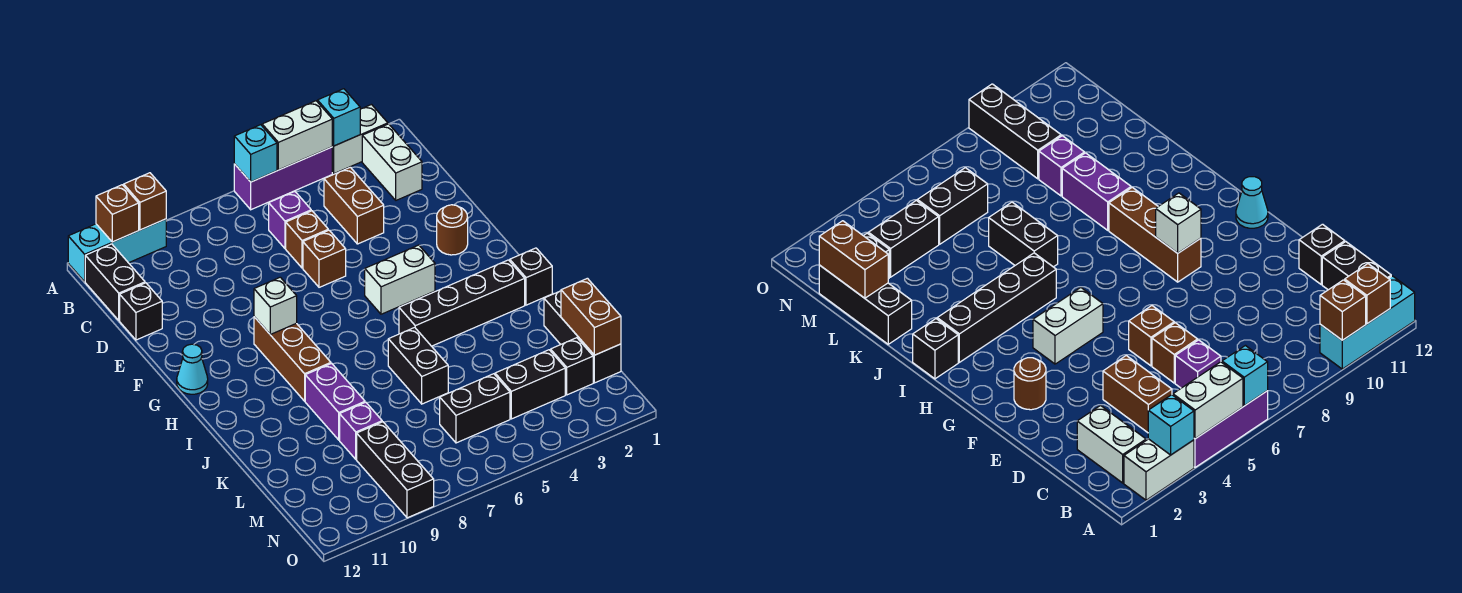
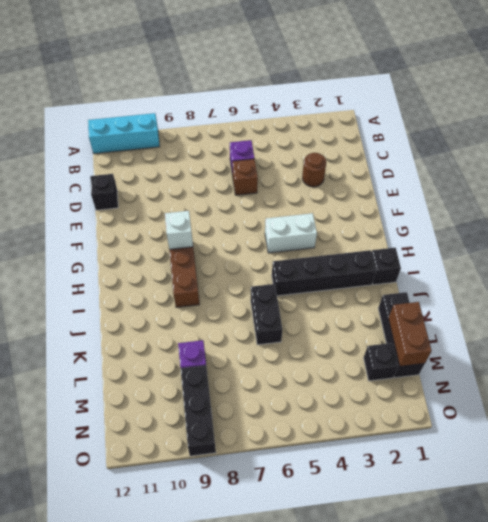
brown round brick D3 level 1 -> brown round brick F2 level 1
none -> white brick A2:A3 level 1
none -> purple brick A4:A6 level 1
none -> white brick B2:C2 level 1
none -> black brick B12:C12 level 1

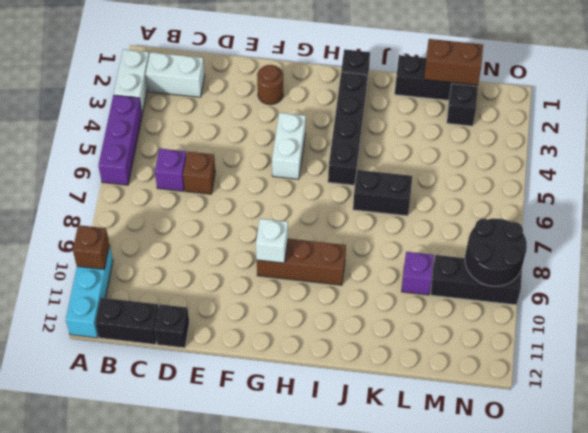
black round brick N8:O9 level 2 -> none
none -> brown brick C4:D4 level 1
none -> brown brick E6 level 1
none -> cyan cone G12 level 1
none -> purple brick J9:K9 level 1

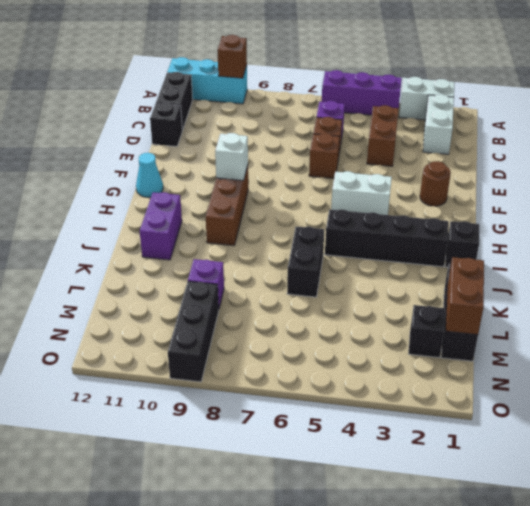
purple brick I11:J11 level 1 -> purple brick J9:K9 level 1
none -> black brick M3:M4 level 1
none -> black brick M5:M6 level 1
none -> cyan brick A3 level 2
none -> white brick A4:A5 level 2

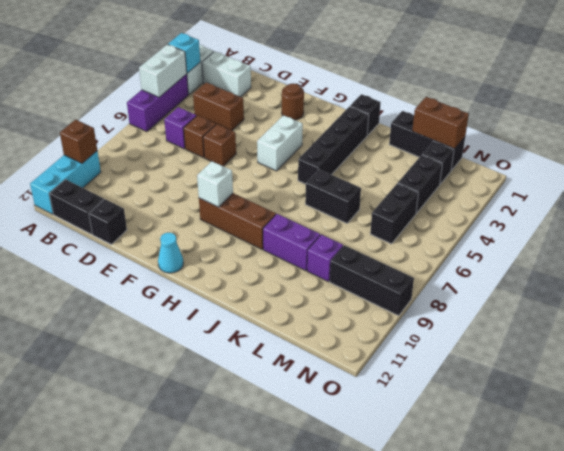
none -> cyan brick A6 level 2
none -> brown brick A11 level 2

